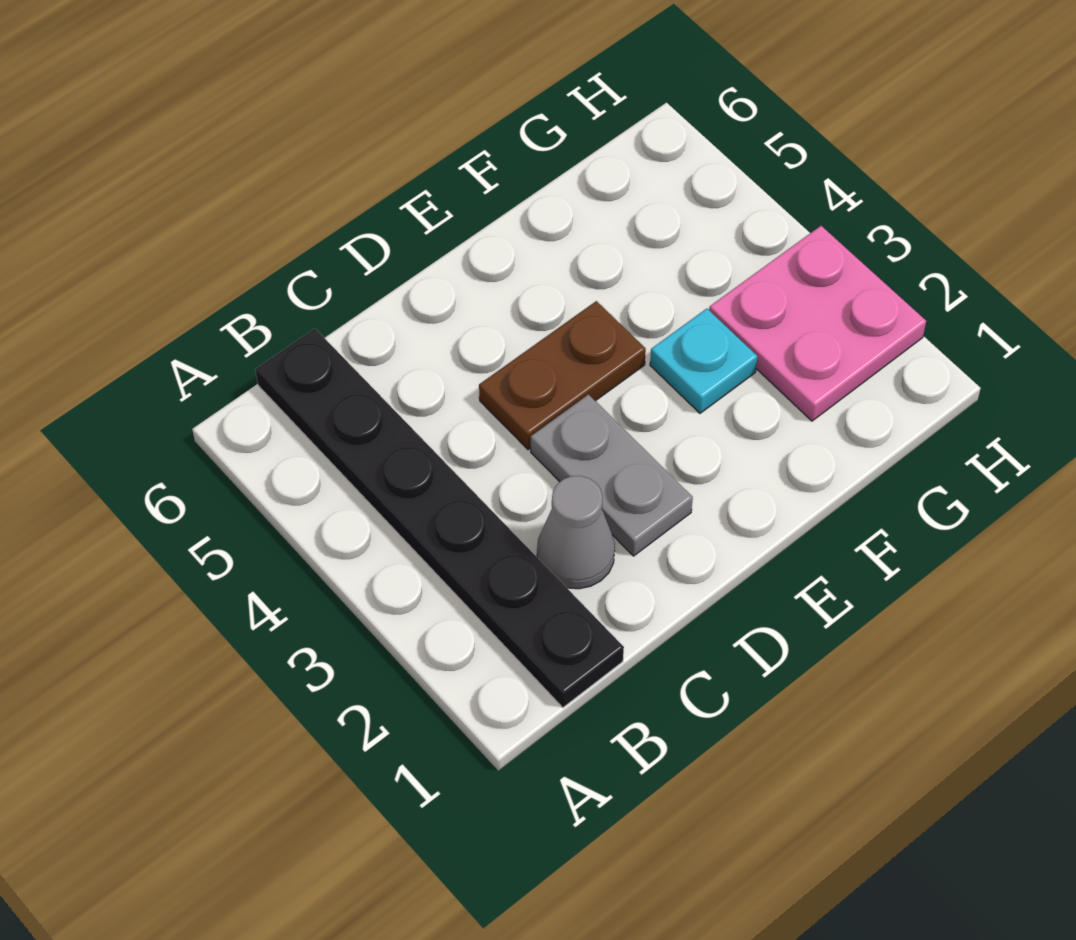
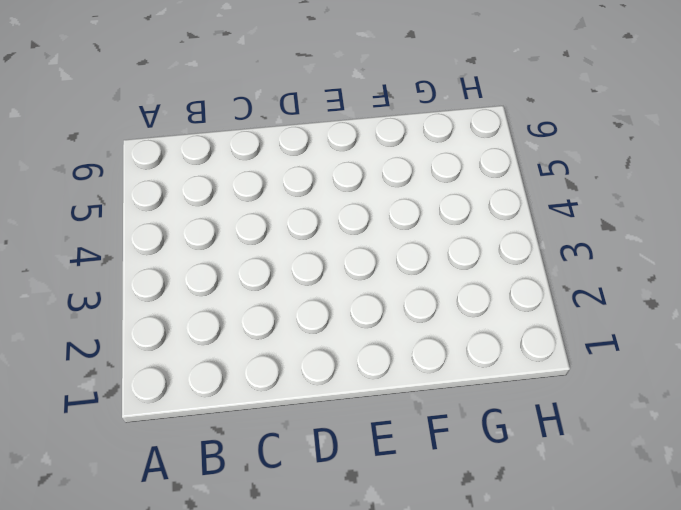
none -> black plate B1:B6 level 1
none -> grey cone C2 level 1

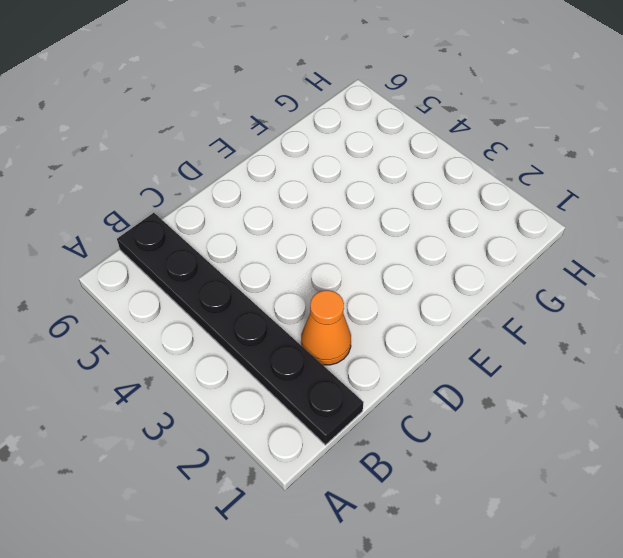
orange cone C2 level 1 -> grey cone C2 level 1
none -> grey plate D2:D3 level 1
none -> brown plate D4:E4 level 1

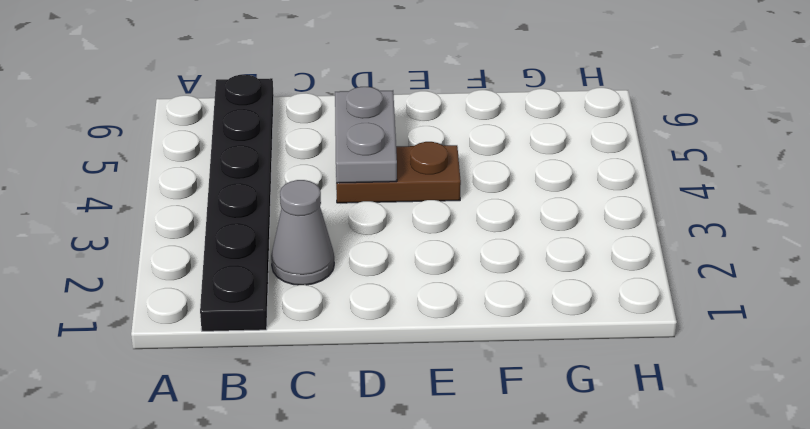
grey plate D4:D5 level 2 -> grey plate D2:D3 level 1
none -> cyan plate F3 level 1
none -> pink plate G2:H3 level 1

